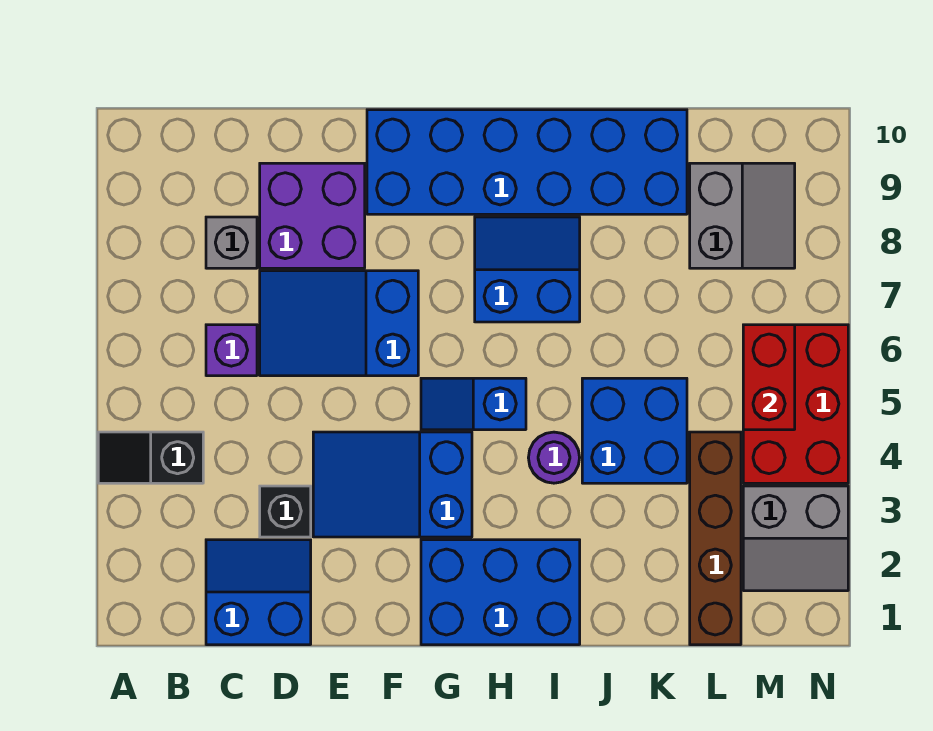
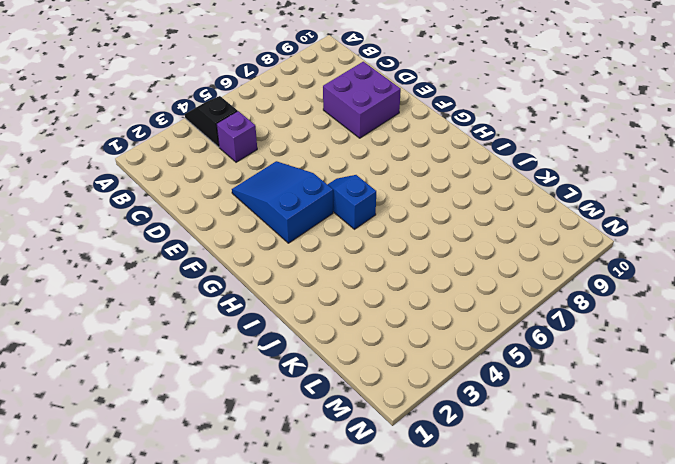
purple brick C4 level 1 -> purple brick C6 level 1
none -> blue slope C1:D2 level 1 top 1
none -> grey brick C8 level 1
none -> black brick D3 level 1

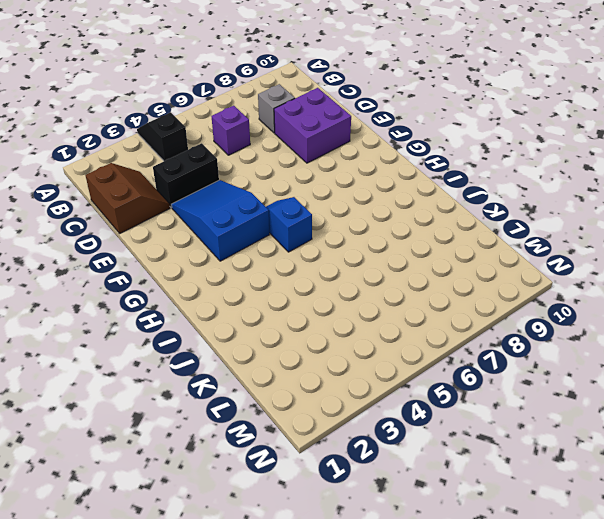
brown slope C1:D2 level 1 top 1 -> blue slope C1:D2 level 1 top 1
black brick D3:D4 level 1 -> black brick D3 level 1
none -> blue slope D6:F7 level 1 top F
none -> blue brick F9:K10 level 1
none -> blue brick G1:I2 level 1

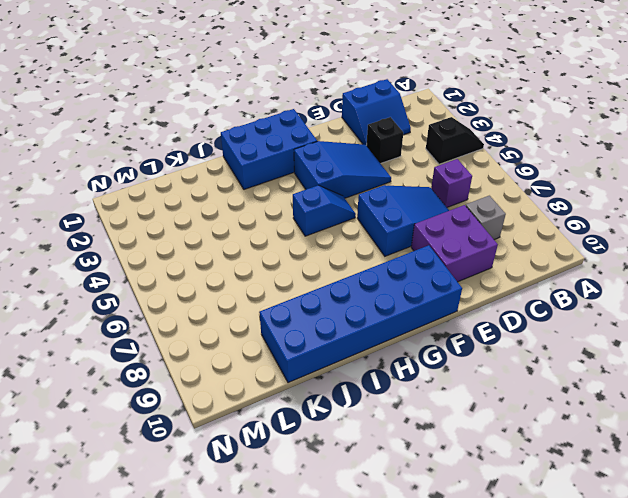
none -> blue slope H7:I8 level 1 top 7
none -> purple round brick I4 level 1
none -> blue brick J4:K5 level 1

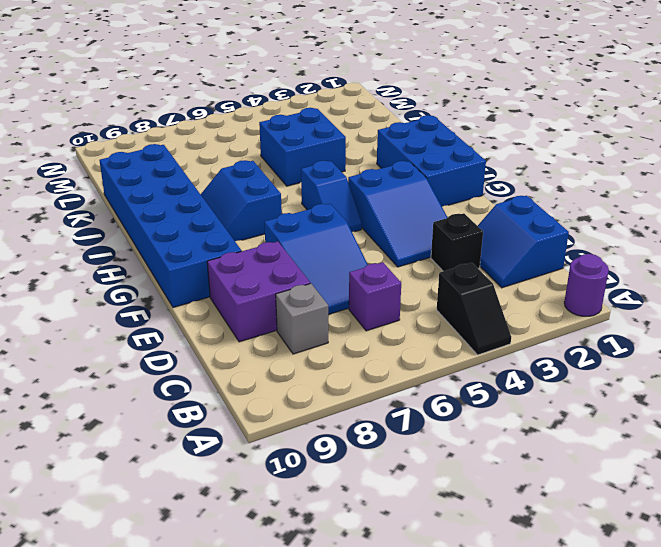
purple round brick A1 level 1 -> purple round brick I4 level 1
none -> brown brick L1:L4 level 1
none -> grey slope L8:M9 level 1 top L
none -> grey slope M2:N3 level 1 top 3

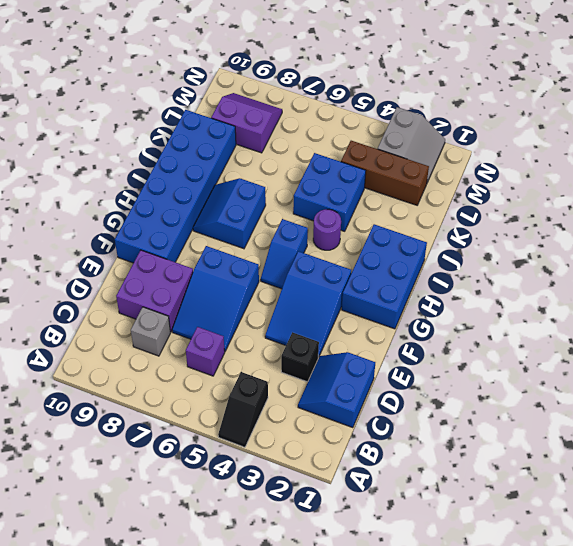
brown brick L2:L4 level 1 -> brown brick L1:L4 level 1
purple slope L8:M9 level 1 top L -> grey slope L8:M9 level 1 top L
none -> red brick M4:N6 level 1
none -> red brick M5:M6 level 2

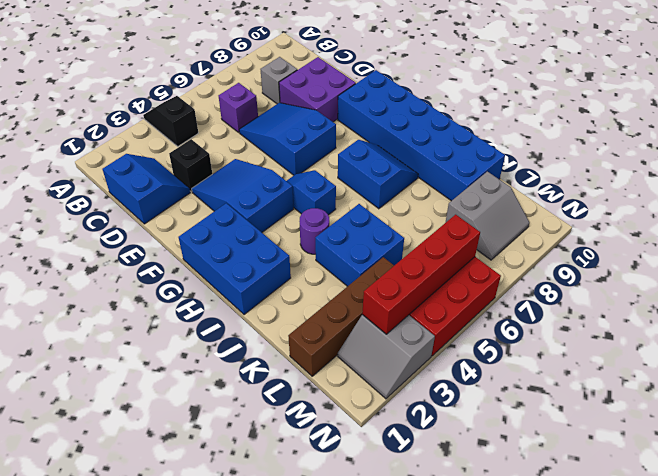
red brick M3:M6 level 2 -> red brick M5:M6 level 2

